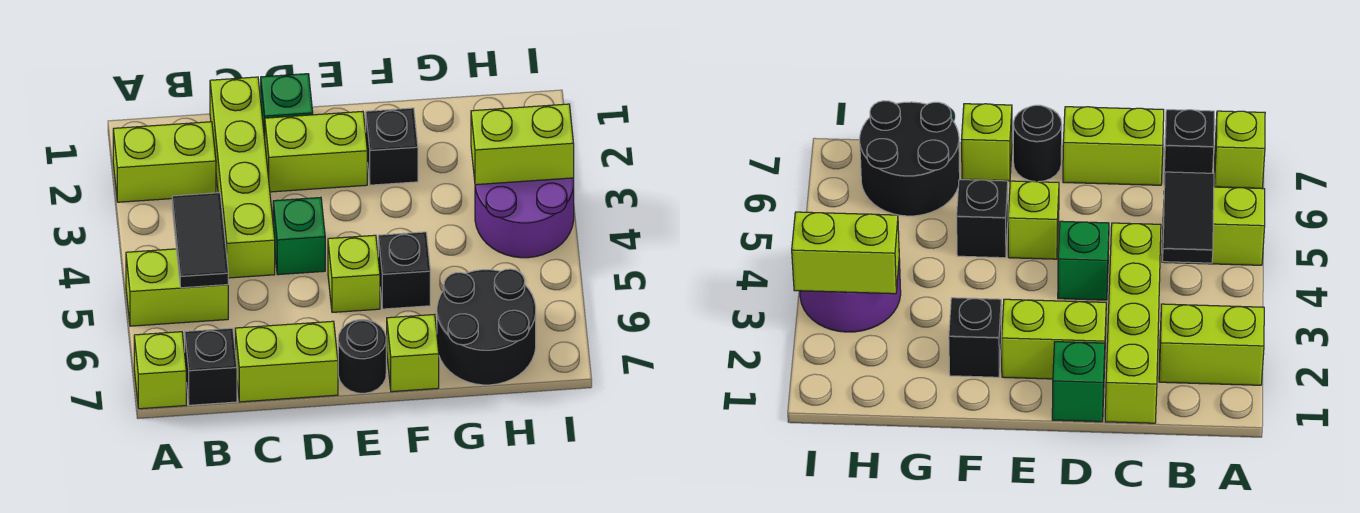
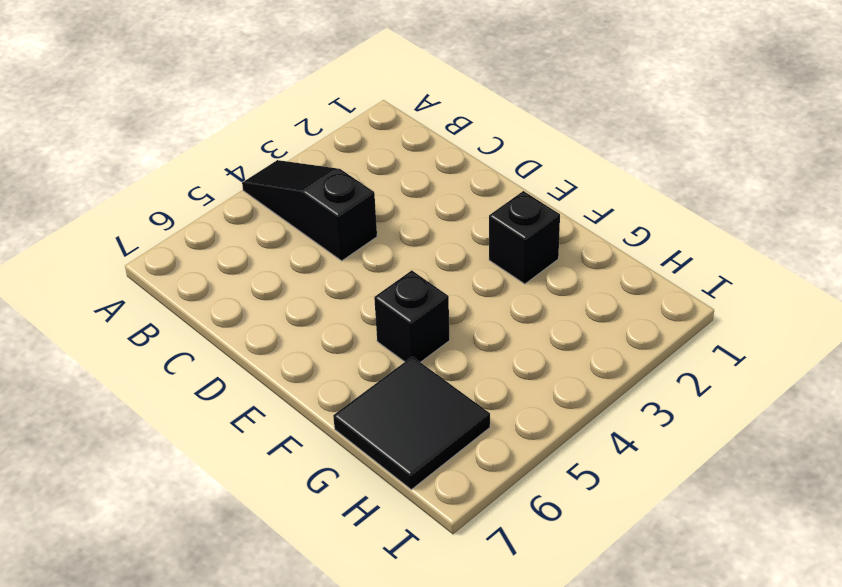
black slope A4:C4 level 1 top C -> lime brick C1:C4 level 1
black tile G6:H7 level 1 -> black round brick G6:H7 level 1
none -> lime brick A2:B2 level 1
none -> lime brick A5:B5 level 1
none -> lime brick A7 level 1

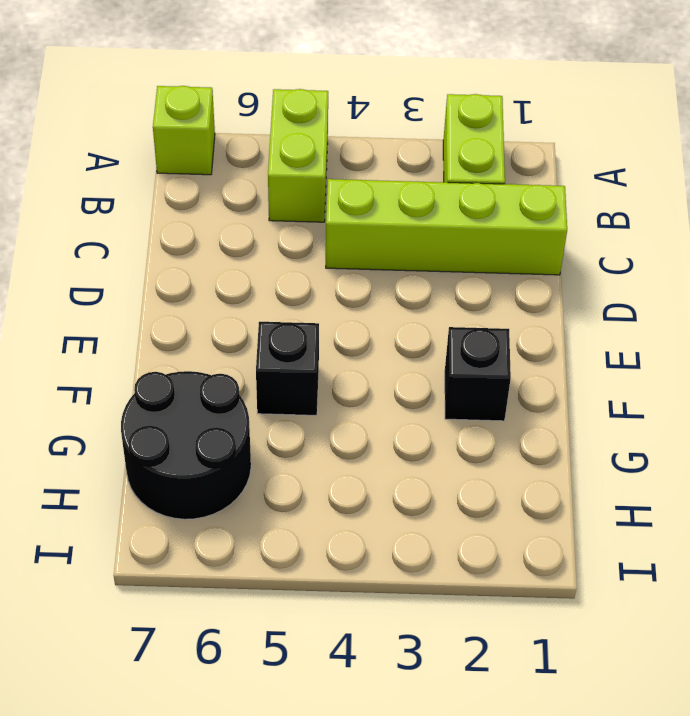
none -> black brick B7 level 1
none -> lime brick C7:D7 level 1
none -> green brick D1 level 1

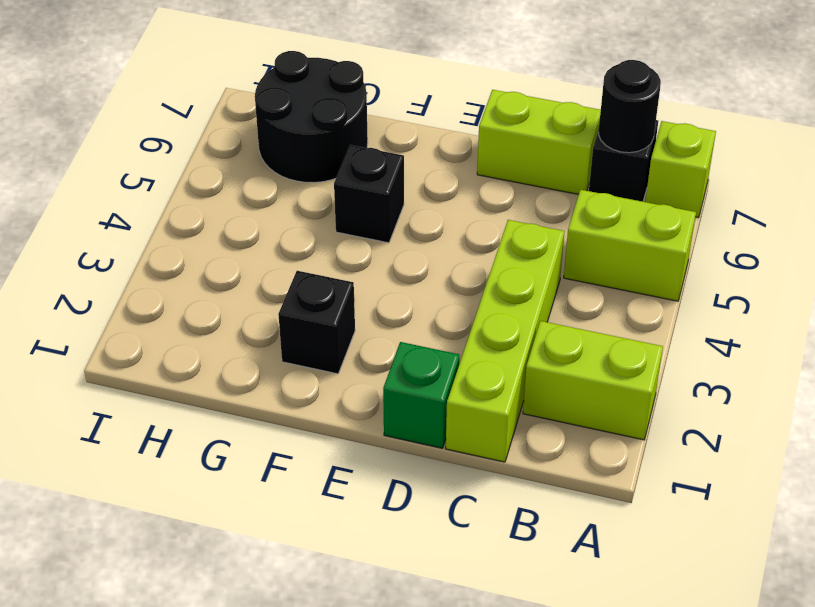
black round brick B7 level 2 -> black round brick E7 level 1
none -> lime brick D2:E2 level 1
none -> green brick D4 level 1
none -> lime brick E5 level 1

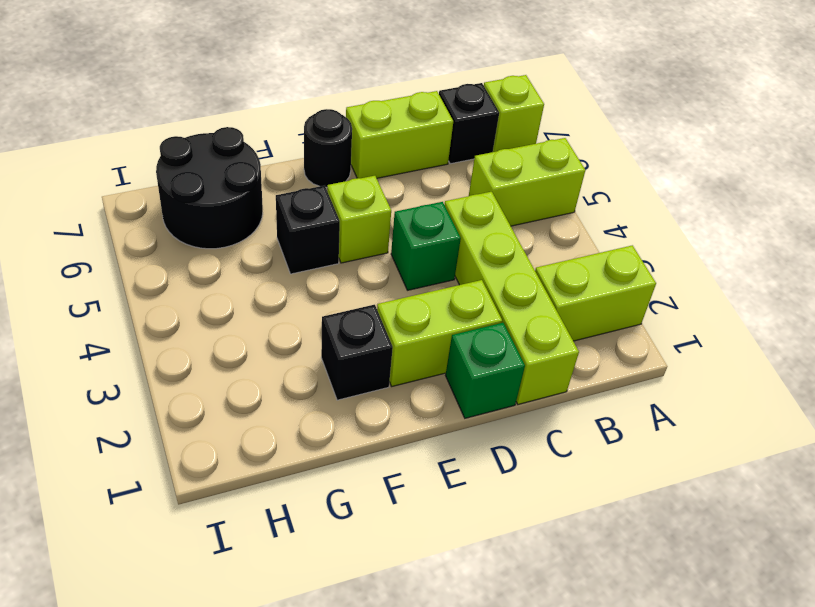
none -> lime brick F7 level 1
none -> purple round brick H3:I4 level 1
none -> black tile B4:B5 level 2

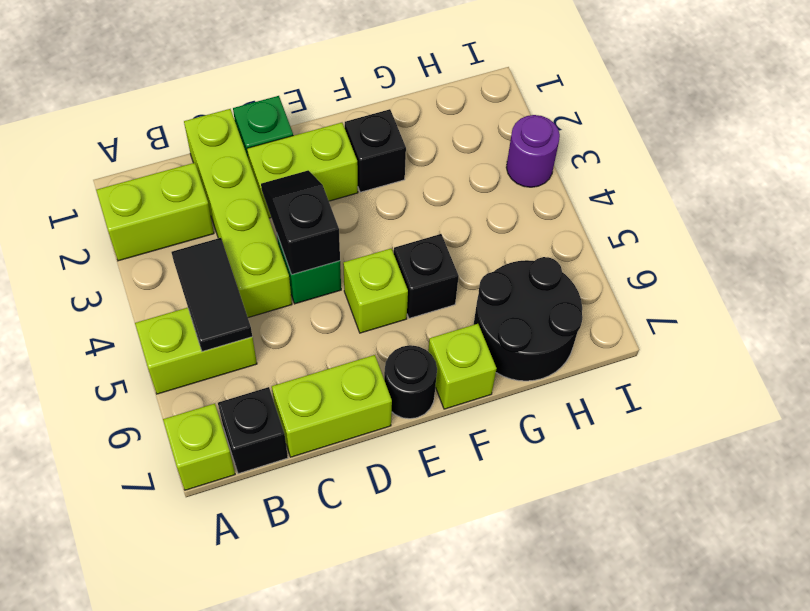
black slope D3:D4 level 2 top 4 -> none
purple round brick I3 level 1 -> purple round brick H3:I4 level 1
none -> lime brick H3:I3 level 2

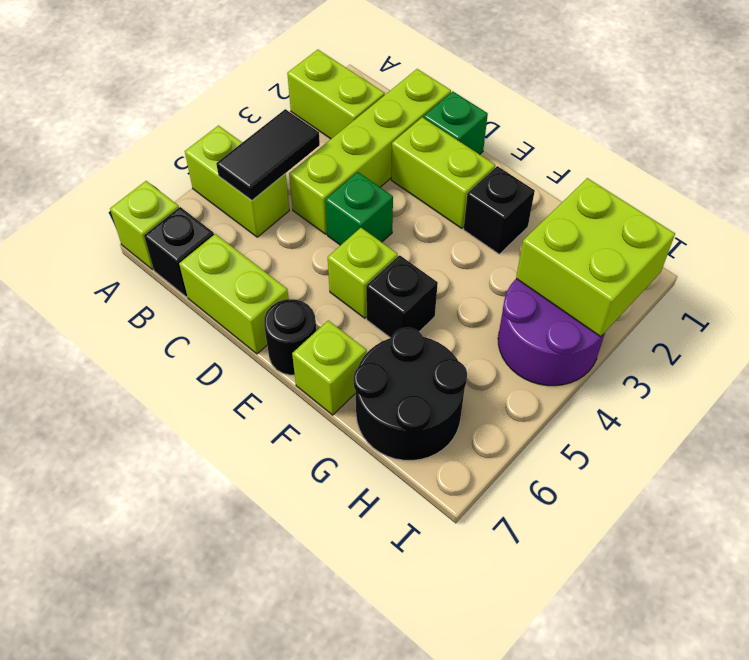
lime brick H2:I3 level 2 -> lime brick H3:I3 level 2

